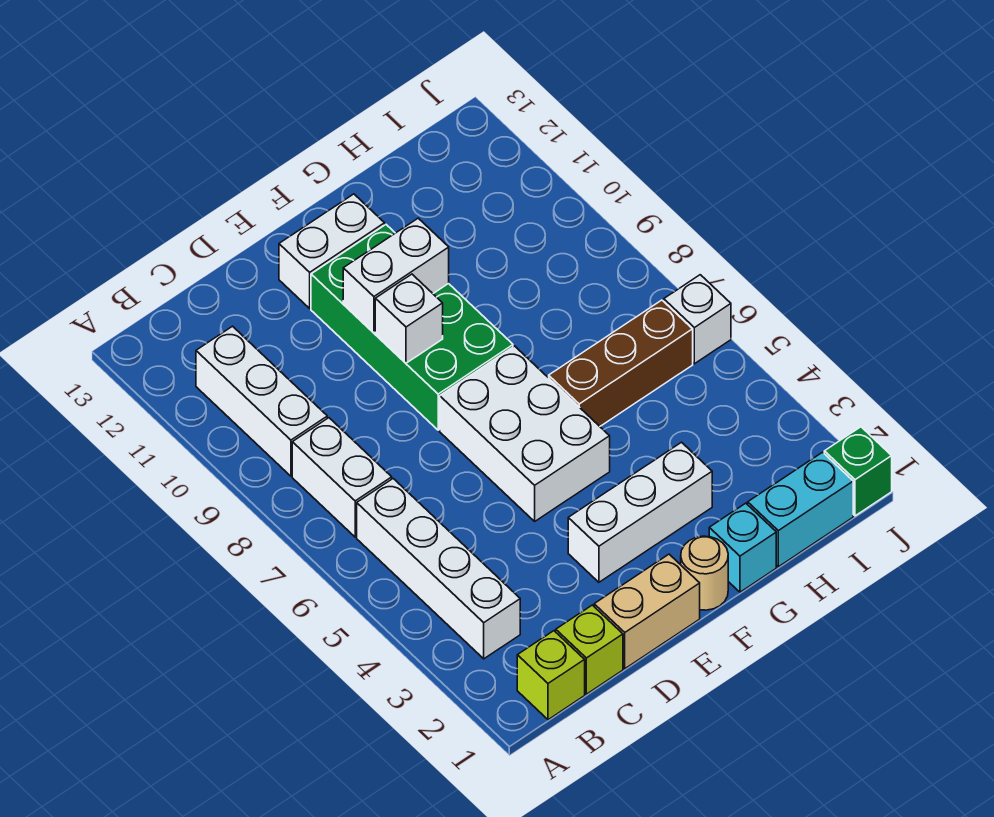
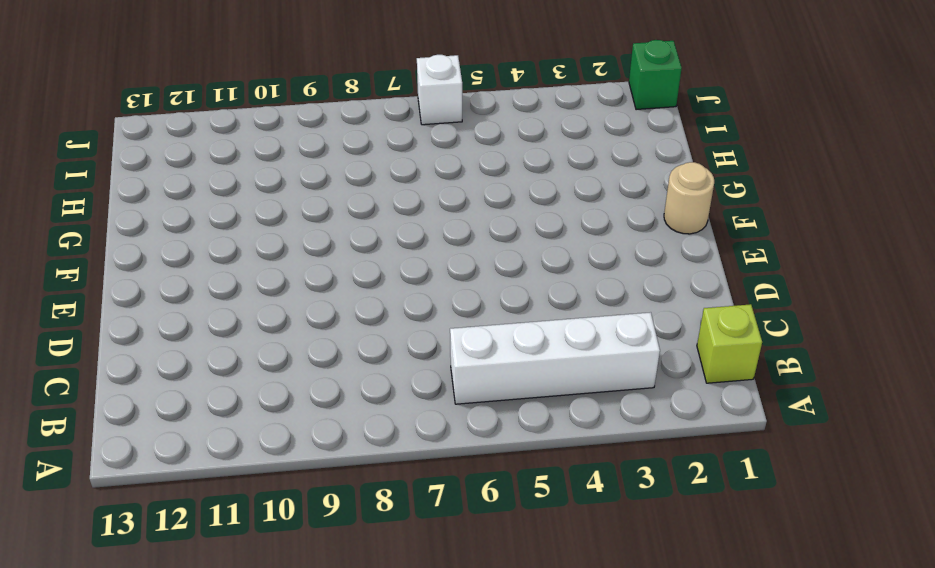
none -> white brick B7:B8 level 1
none -> white brick B9:B11 level 1
none -> lime brick C1 level 1

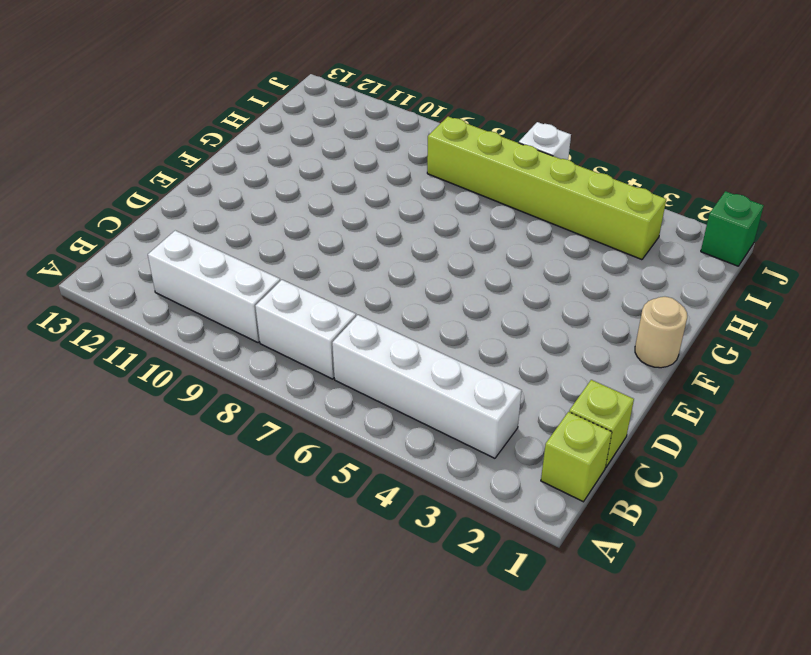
lime brick I3:I8 level 1 -> brown brick G6:I6 level 1
none -> tan brick D1:E1 level 1
none -> white brick E3:G3 level 1
none -> white brick E5:F7 level 1

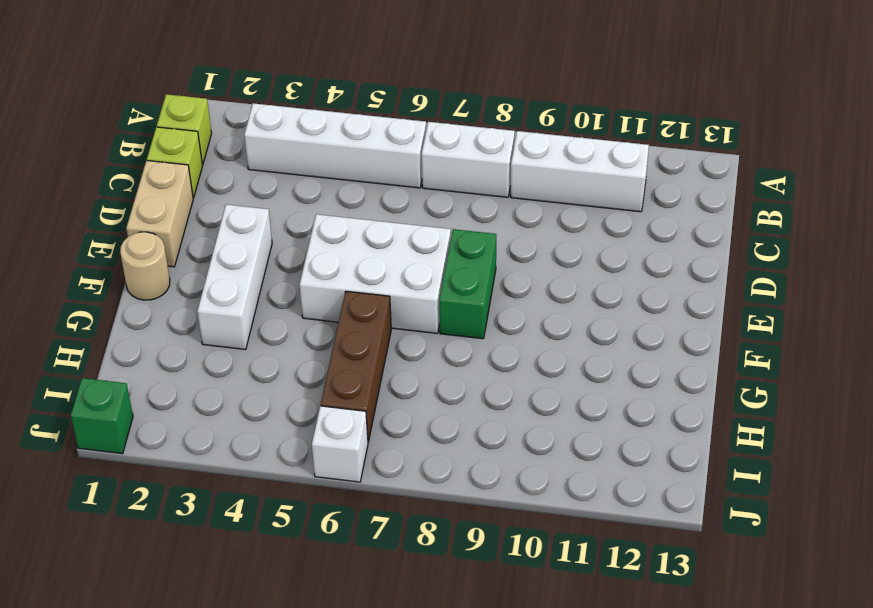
green brick E8:F8 level 1 -> green brick E8:F11 level 1
none -> white brick E12:F12 level 1
none -> cyan brick G1 level 1
none -> cyan brick H1:I1 level 1

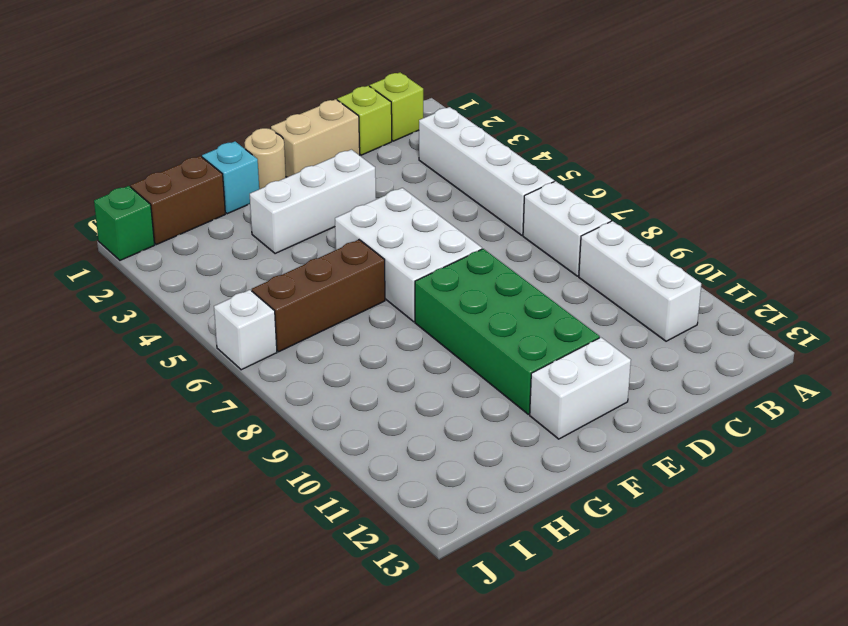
brown brick H1:I1 level 1 -> cyan brick H1:I1 level 1
none -> white brick E9 level 2
none -> white brick E10:F10 level 2

